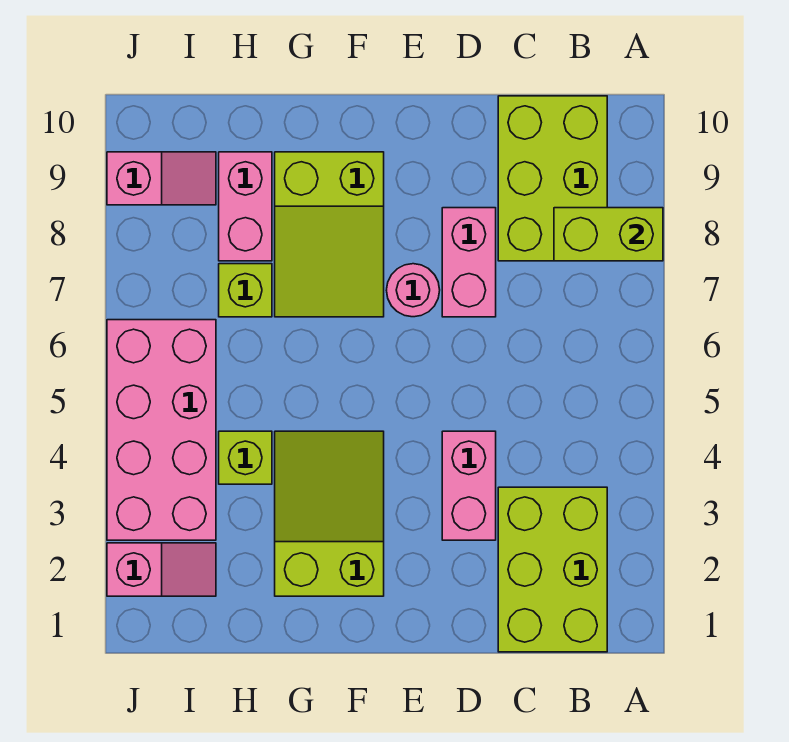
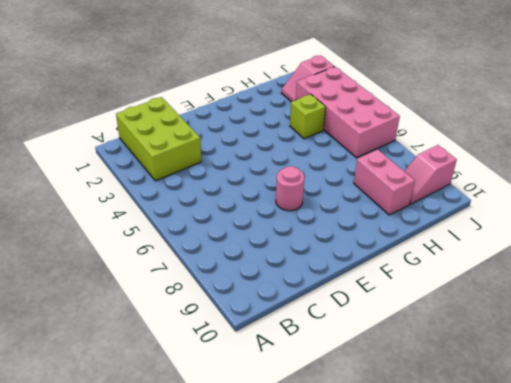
none -> lime brick B8:C10 level 1
none -> pink brick D3:D4 level 1
none -> pink brick D7:D8 level 1

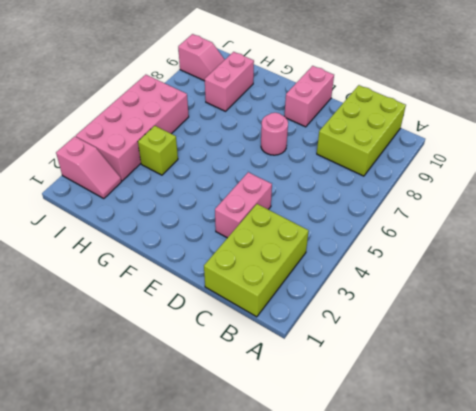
pink brick E9:E10 level 1 -> pink brick D7:D8 level 1
none -> lime slope F2:G4 level 1 top 2
none -> lime slope F7:G9 level 1 top 9
none -> lime brick H7 level 1

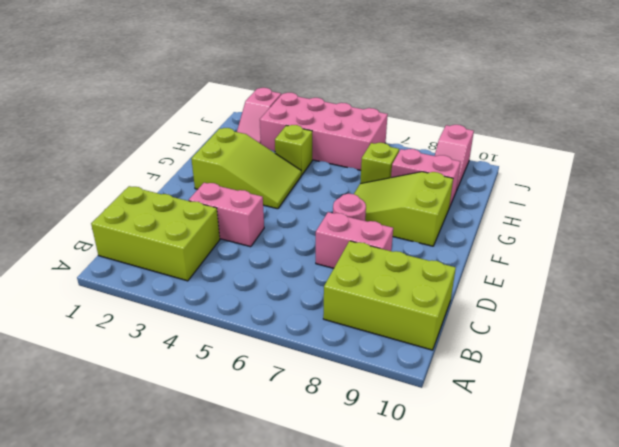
none -> lime brick A8:B8 level 2

